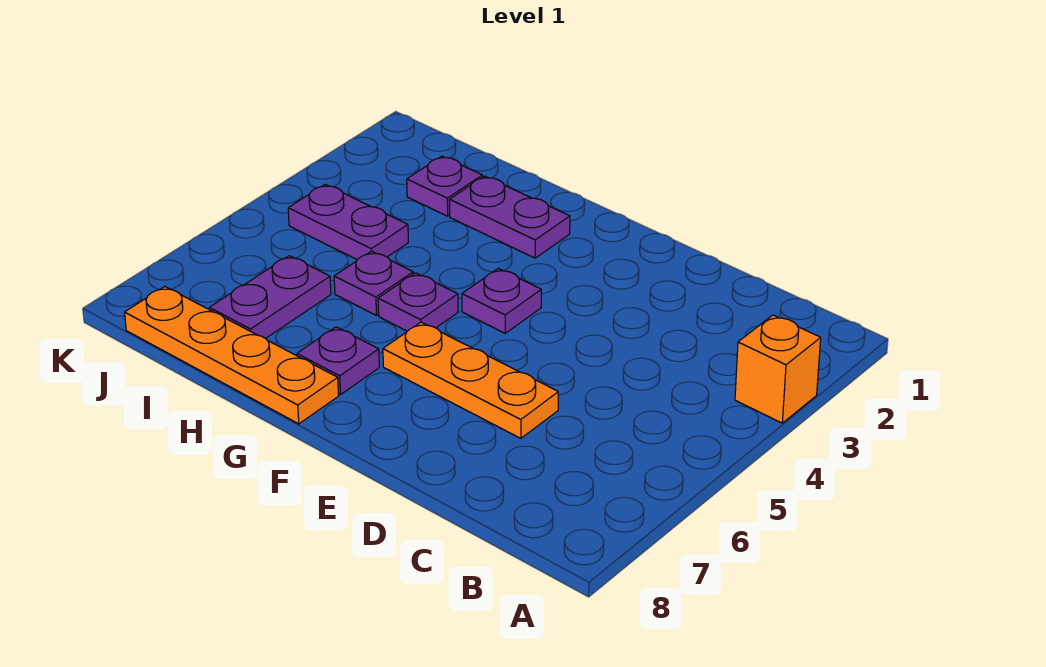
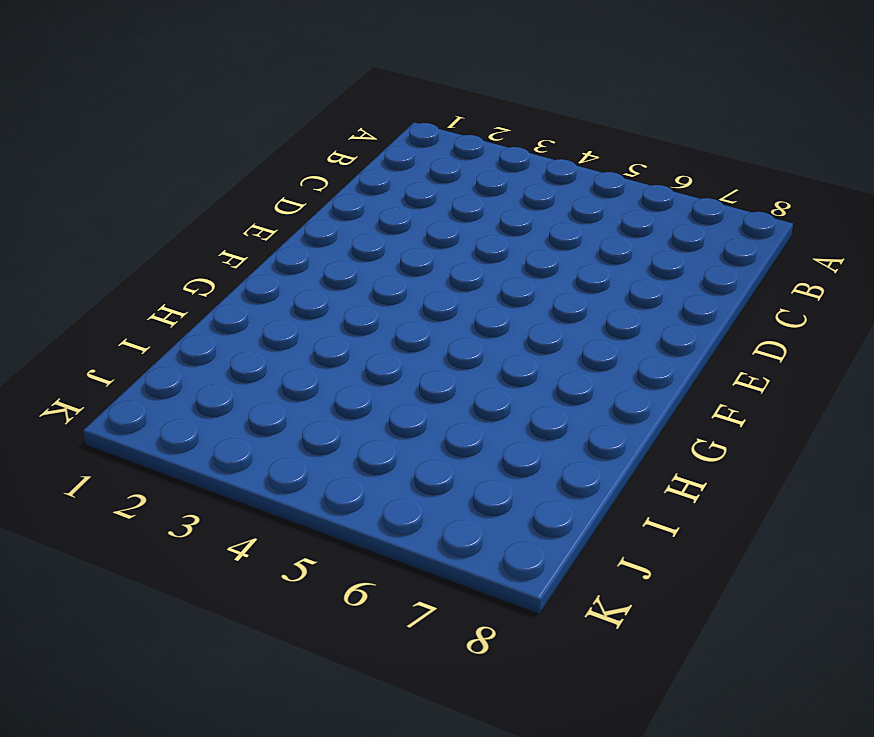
none -> orange brick A3 level 1
none -> orange plate D6:F6 level 1

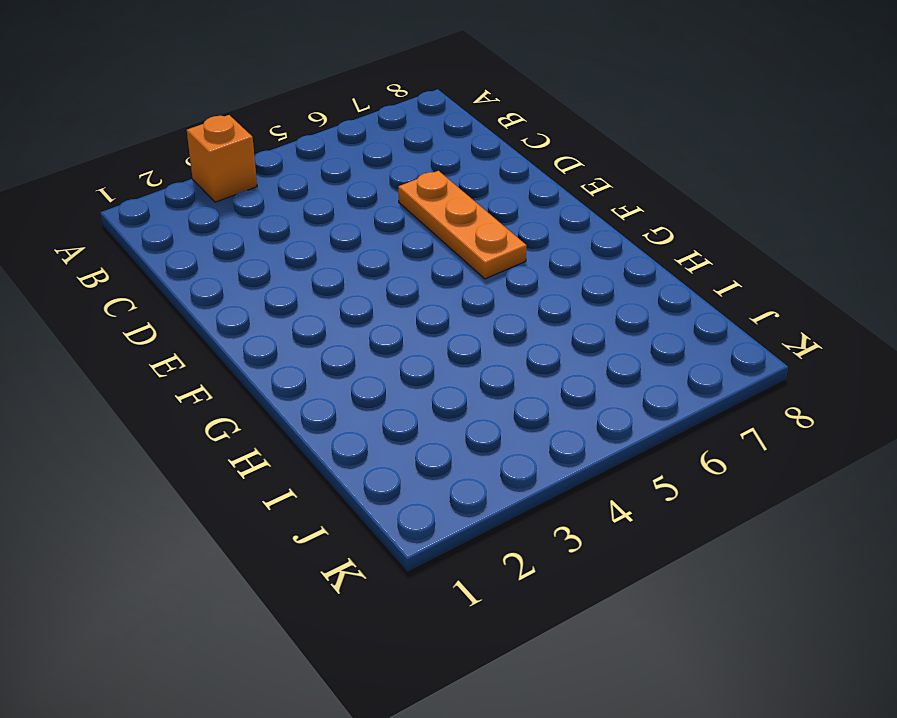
none -> purple plate F4 level 1
none -> purple plate G2:H2 level 1

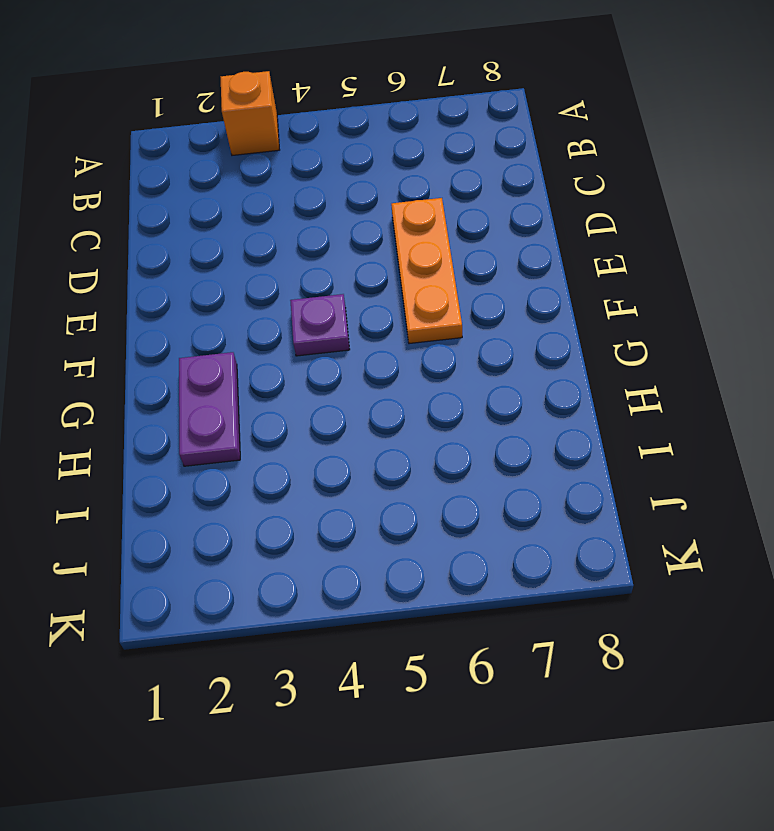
none -> purple plate G5 level 1
none -> purple plate G7 level 1

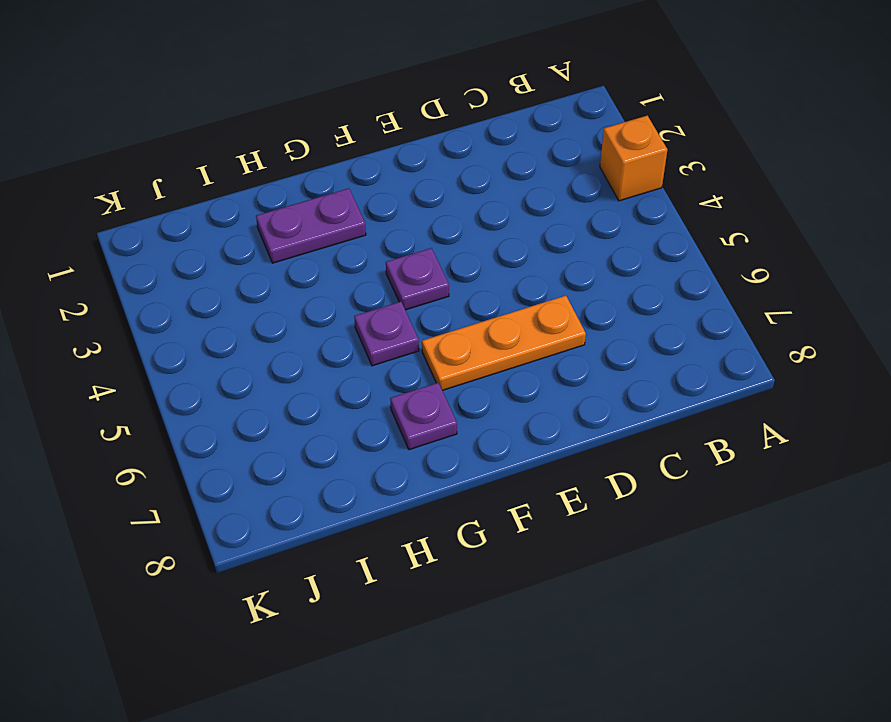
none -> orange plate G8:J8 level 1
none -> purple plate H5 level 1

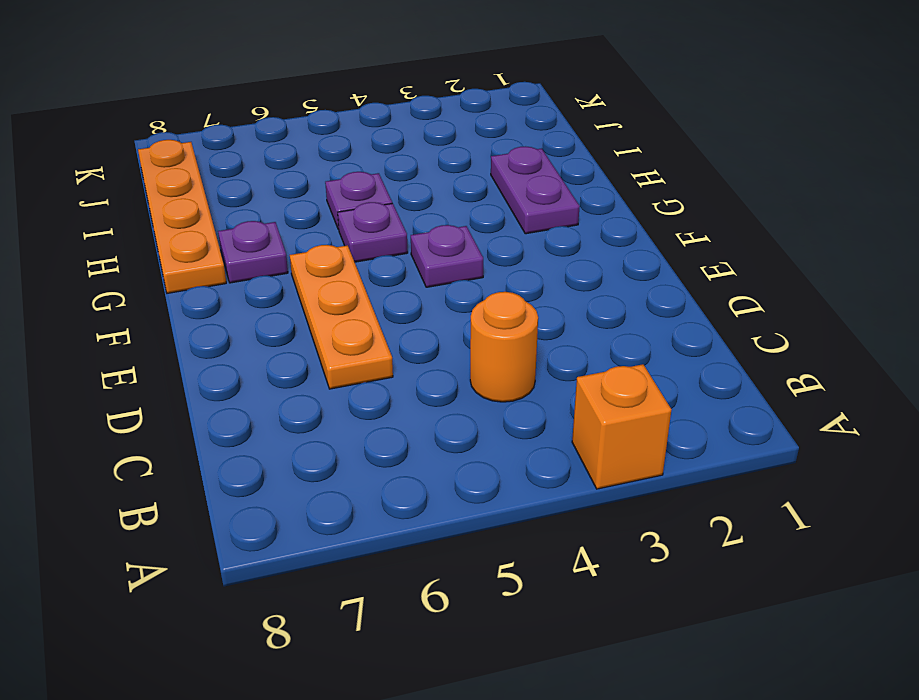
orange round brick C4 level 1 -> none
none -> purple plate I2 level 1
none -> purple plate I4:J4 level 1

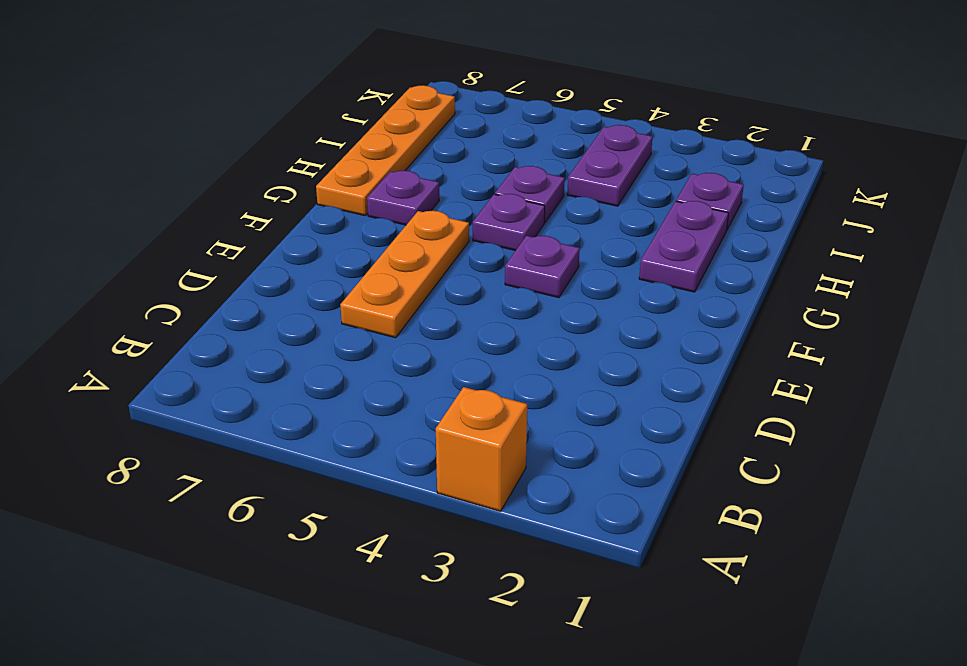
none -> purple plate I6:I7 level 1

